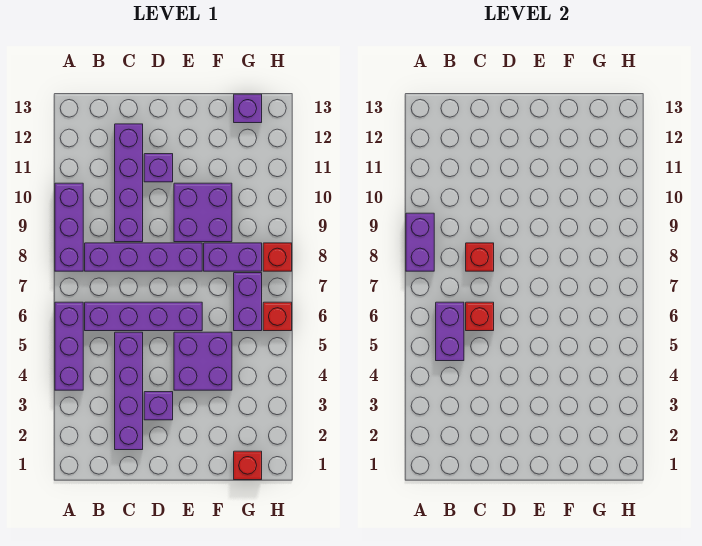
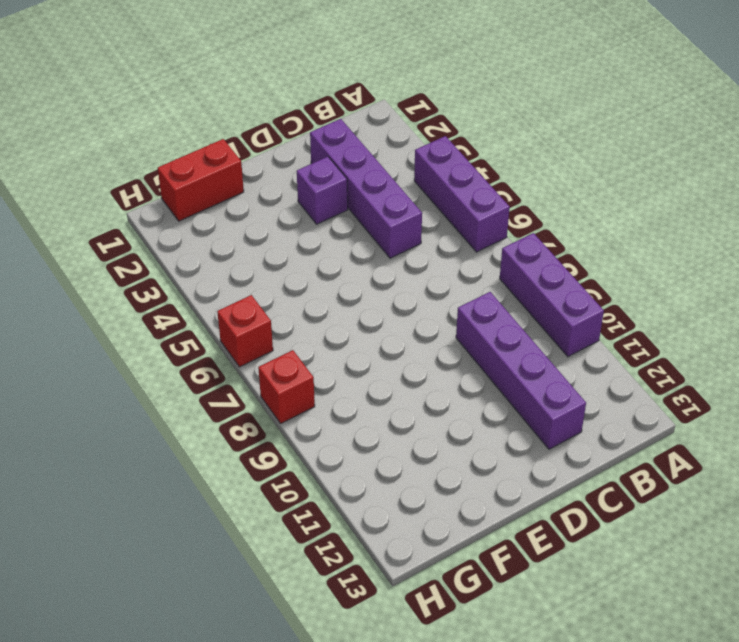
red brick F1:G1 level 1 -> red brick G1 level 1
none -> purple brick B6:E6 level 1
none -> purple brick B8:E8 level 1
none -> purple brick D11 level 1

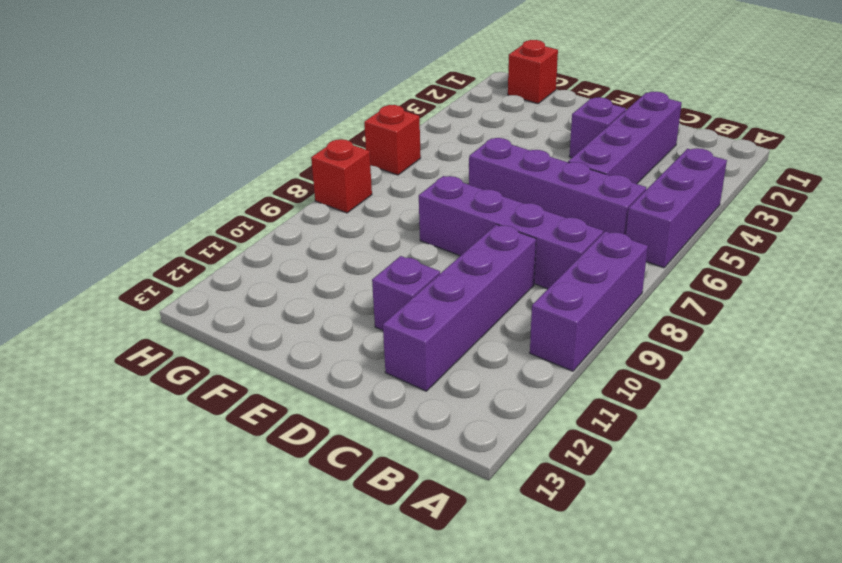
none -> purple brick E4:F5 level 1
none -> purple brick E9:F10 level 1
none -> purple brick F8:G8 level 1

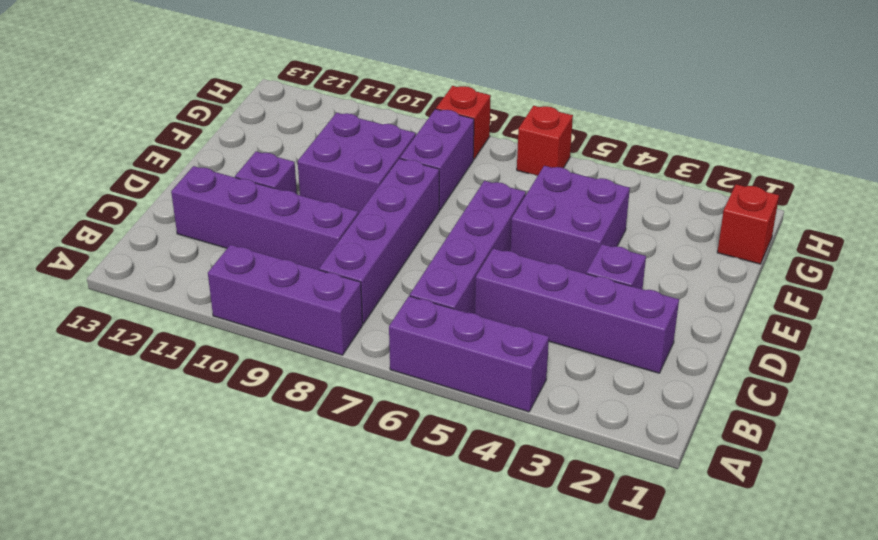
none -> purple brick G6:G7 level 1
none -> purple brick G13 level 1
none -> purple brick A8:A9 level 2

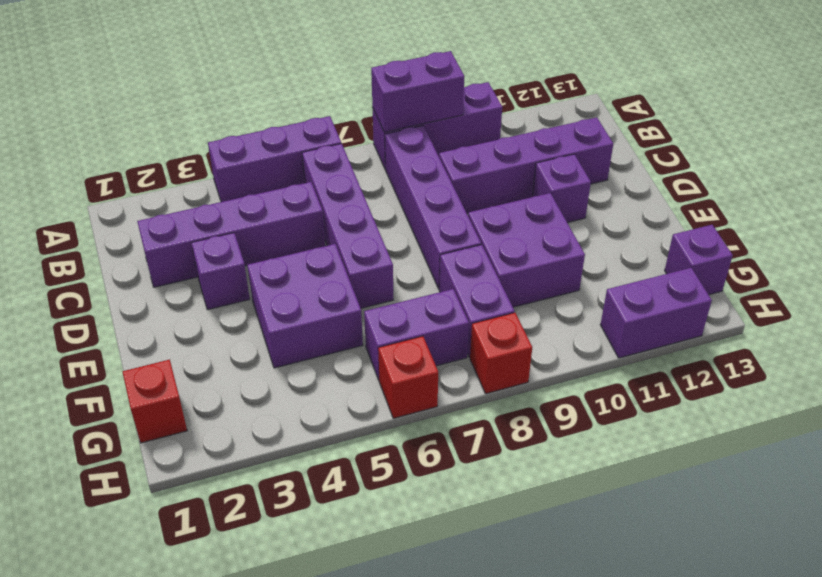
purple brick H11:H12 level 1 -> purple brick B5:B6 level 2
none -> red brick C6 level 2
none -> red brick C8 level 2

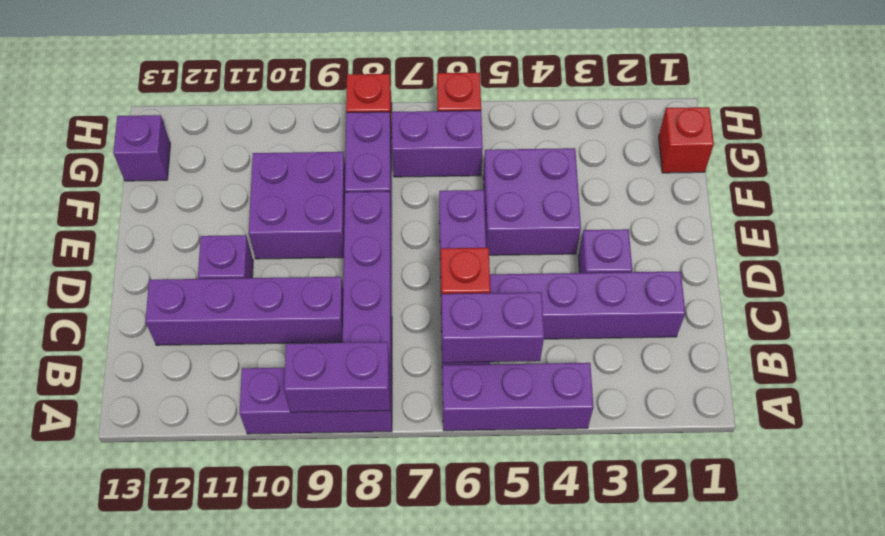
none -> red brick C8 level 2

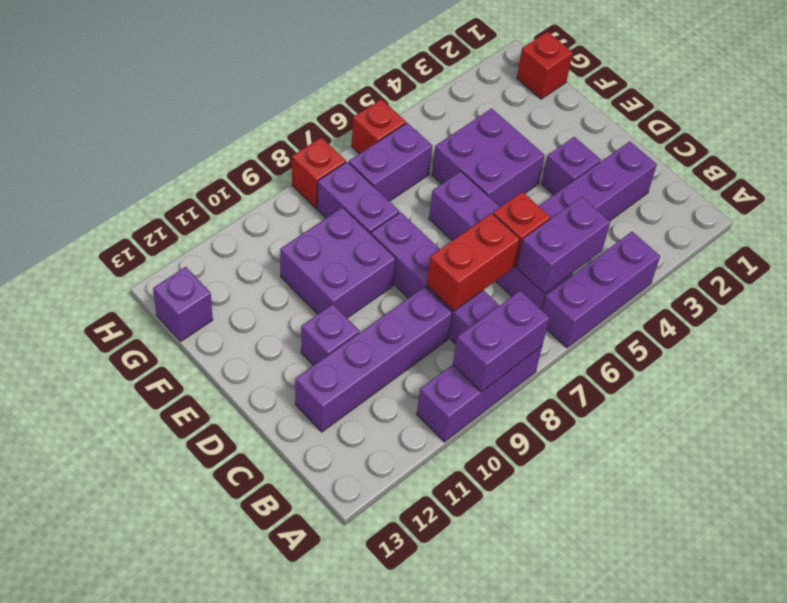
red brick C7:C8 level 2 -> red brick C8 level 2

